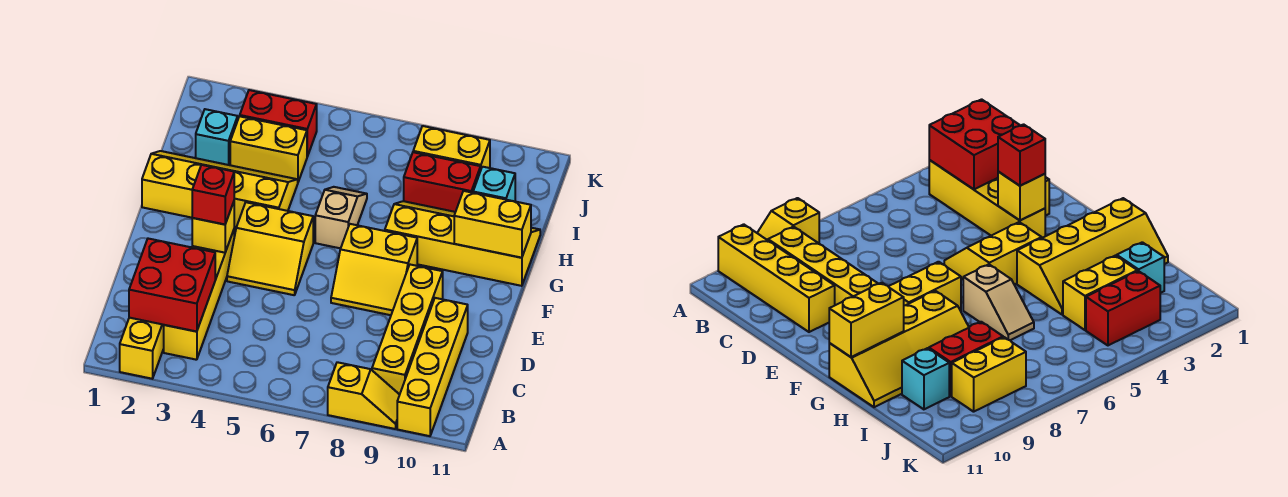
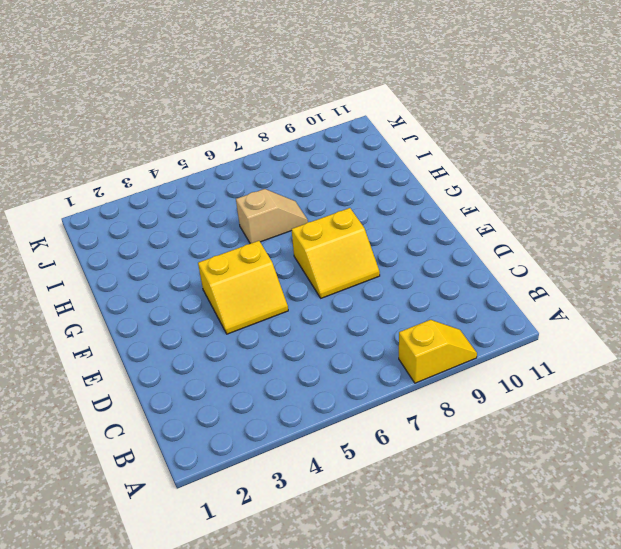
tan slope H6:H7 level 1 top 6 -> tan slope G6:H6 level 1 top G
none -> yellow brick A2:D2 level 1
none -> yellow brick A10:D10 level 1
none -> yellow brick B3:E3 level 1

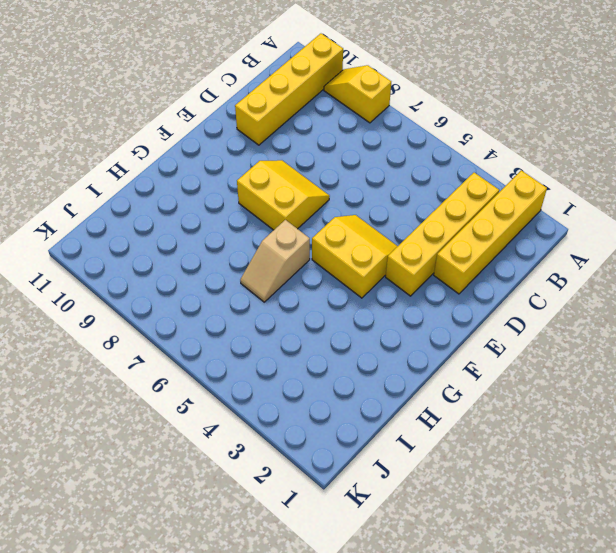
none -> yellow brick B9:E9 level 1
none -> yellow slope G1:H4 level 1 top G
none -> yellow slope G8:H11 level 1 top G

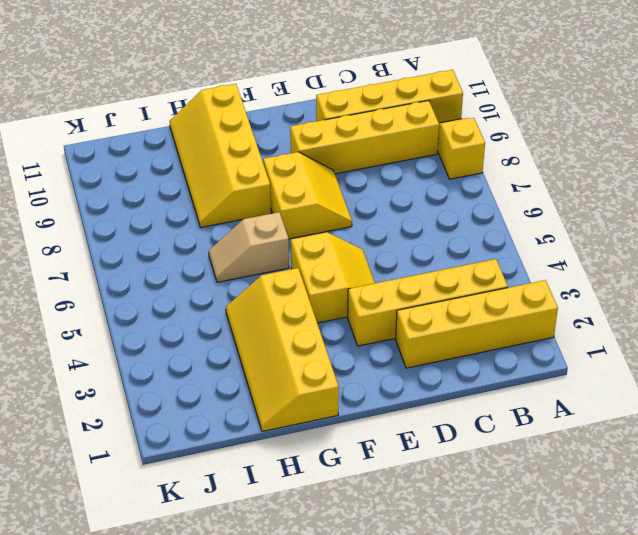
none -> cyan brick I2 level 1
none -> yellow brick I3:I4 level 1
none -> red brick I8:I9 level 1

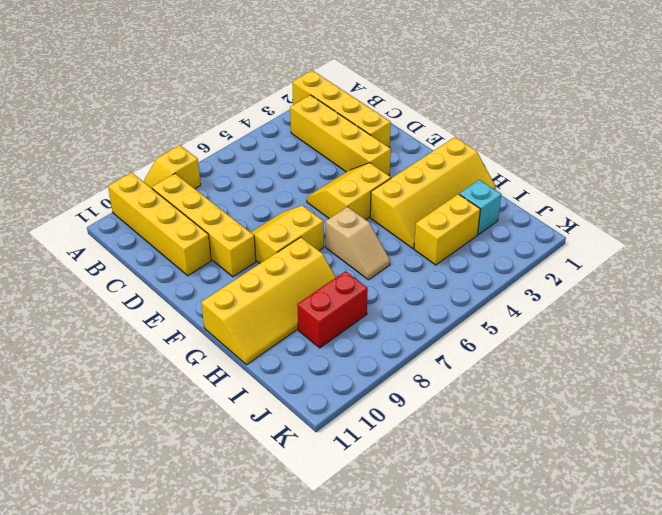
none -> cyan brick I10 level 1
none -> red brick J3:J4 level 1
none -> yellow brick J8:J9 level 1

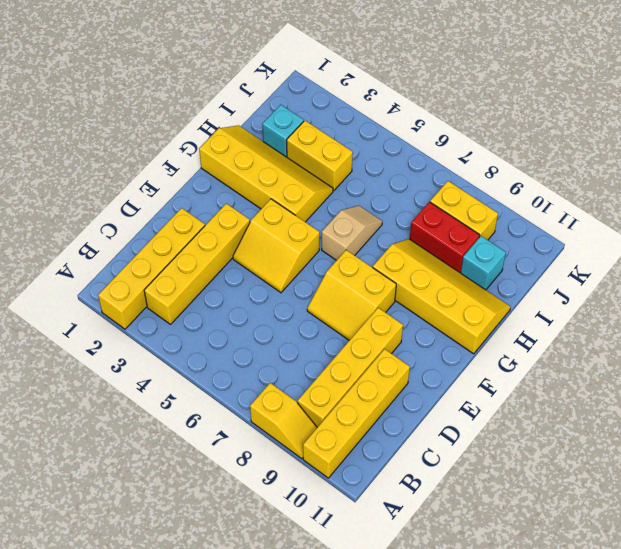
none -> red brick J3:J4 level 1
none -> red brick B2:C3 level 2
none -> yellow brick E3 level 2

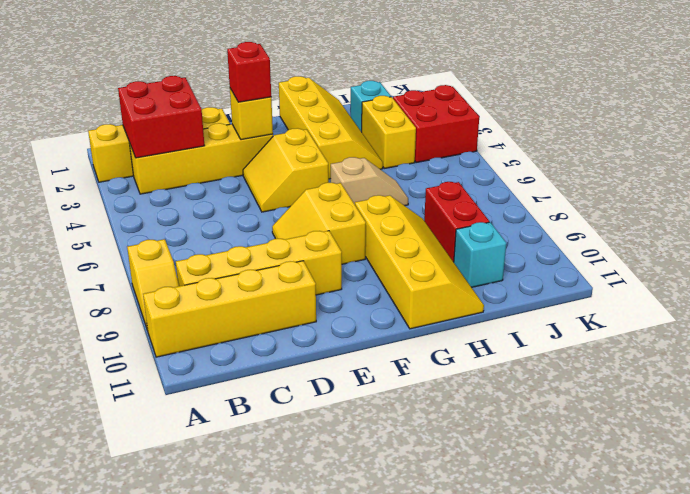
red brick J3:K4 level 1 -> red brick J3:J4 level 1
none -> yellow brick J8:J9 level 1
none -> yellow brick G10:G11 level 2

